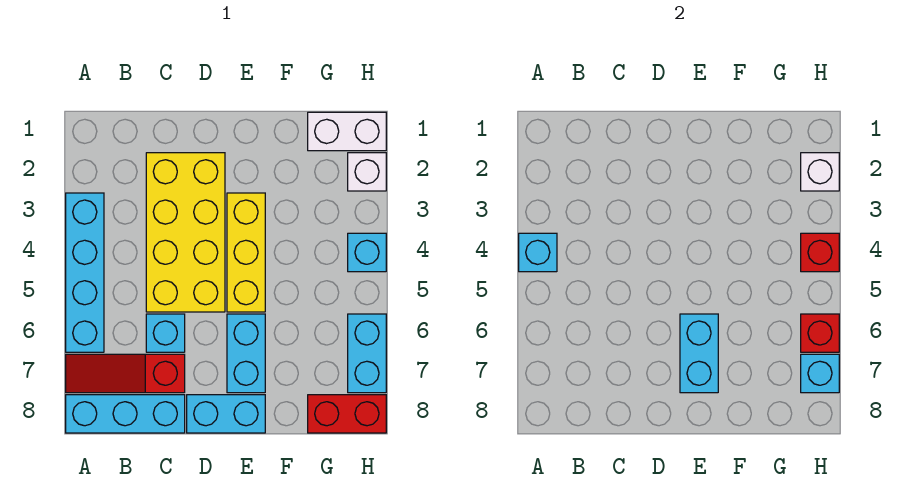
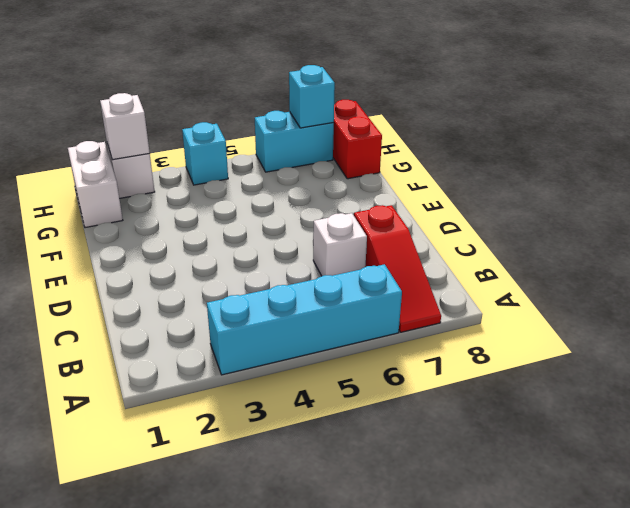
white brick C6 level 1 -> cyan brick C6 level 1
none -> cyan brick A8:C8 level 1
none -> yellow brick C2:D5 level 1
none -> cyan brick D8:E8 level 1

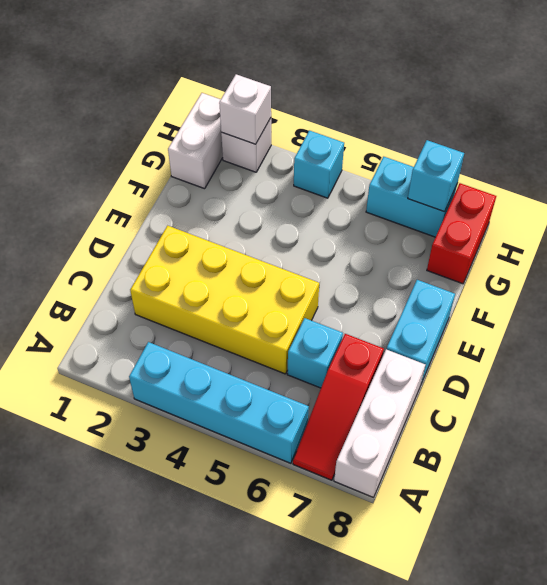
white brick A8:C8 level 1 -> cyan brick A8:C8 level 1
none -> yellow brick E3:E5 level 1
none -> cyan brick E6:E7 level 1
none -> cyan brick A4 level 2

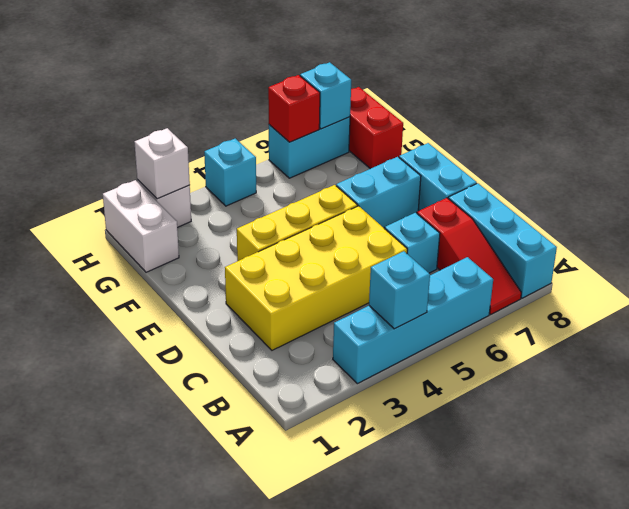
none -> cyan brick E6:E7 level 2
none -> red brick H4 level 2

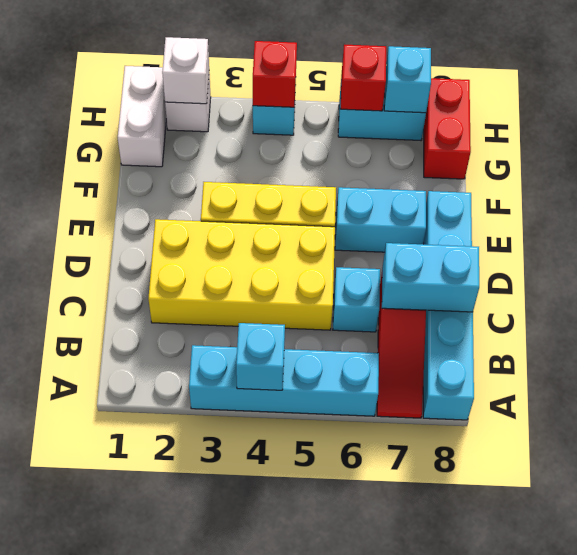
cyan brick C7:C8 level 2 -> cyan brick E6:E7 level 2

